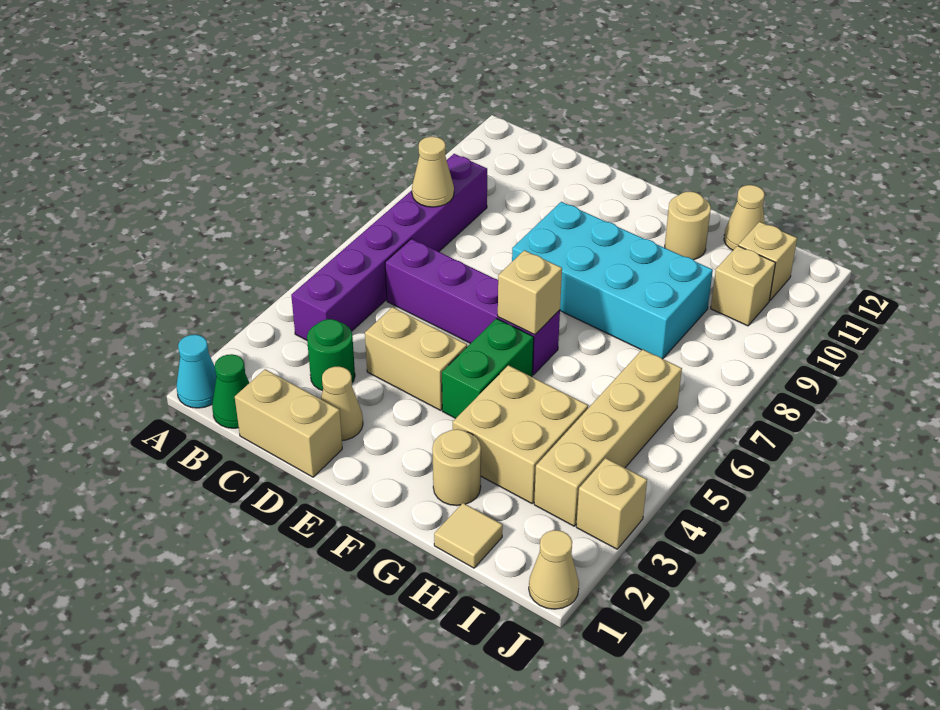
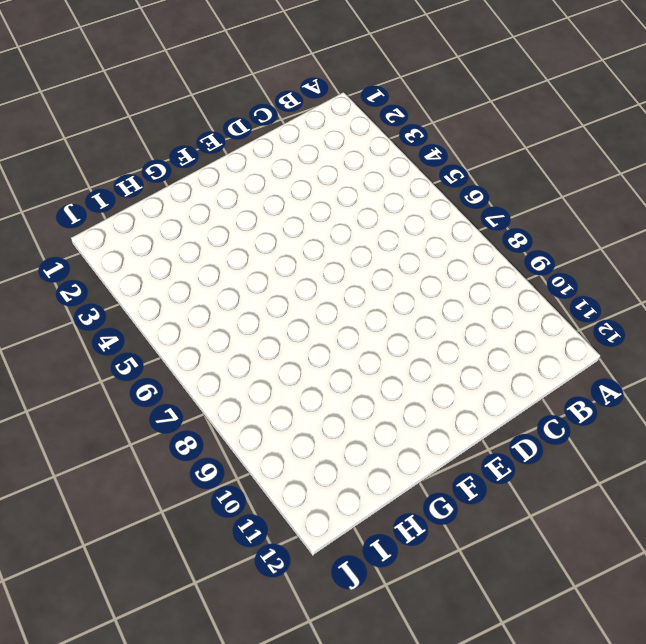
none -> cyan cone A1 level 1
none -> green cone B1 level 1
none -> purple brick B4:B9 level 1

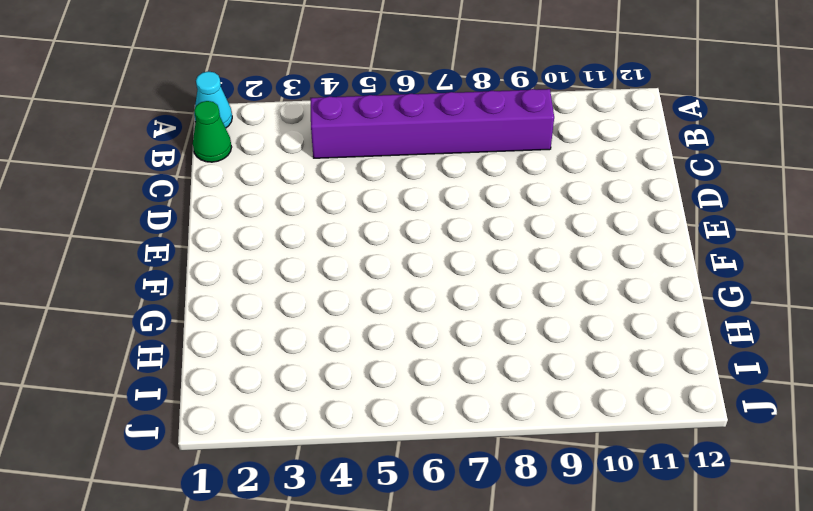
none -> tan brick C1:D1 level 1
none -> green round brick C3 level 1
none -> purple brick C6:F6 level 1

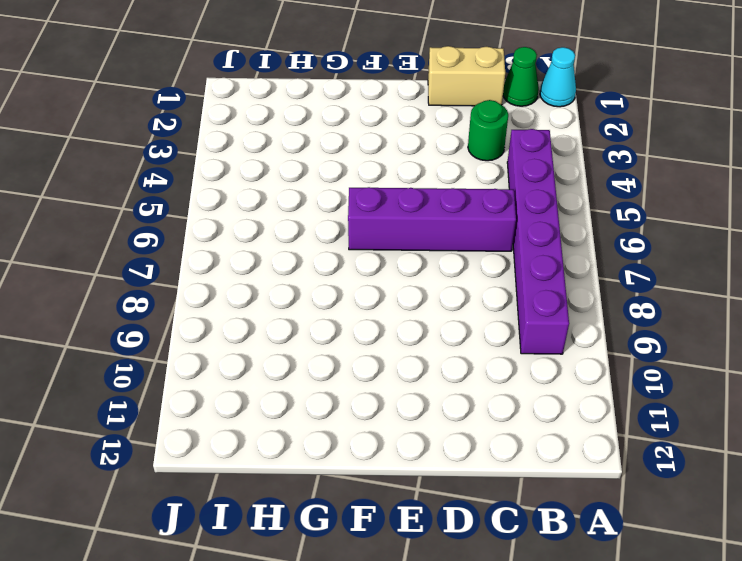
none -> tan cone D2 level 1
none -> tan brick D4:E4 level 1
none -> cyan brick E8:H9 level 1

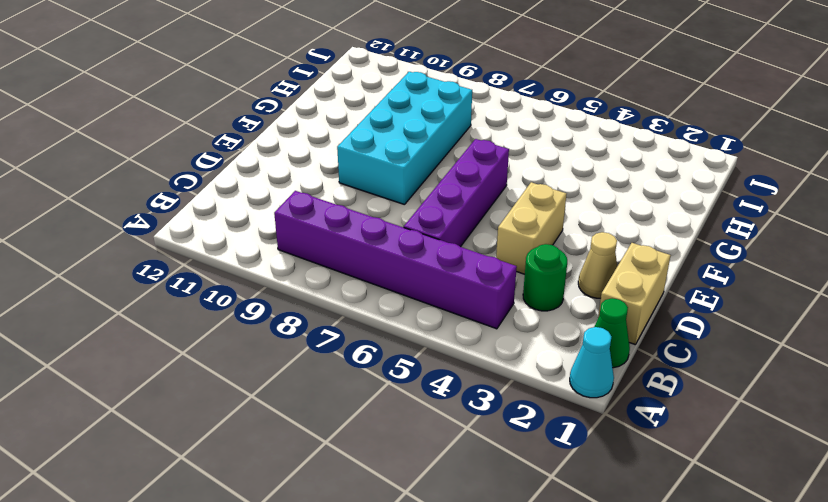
none -> green brick F4:F5 level 1
none -> tan round brick G2 level 1
none -> tan brick G3:H4 level 1

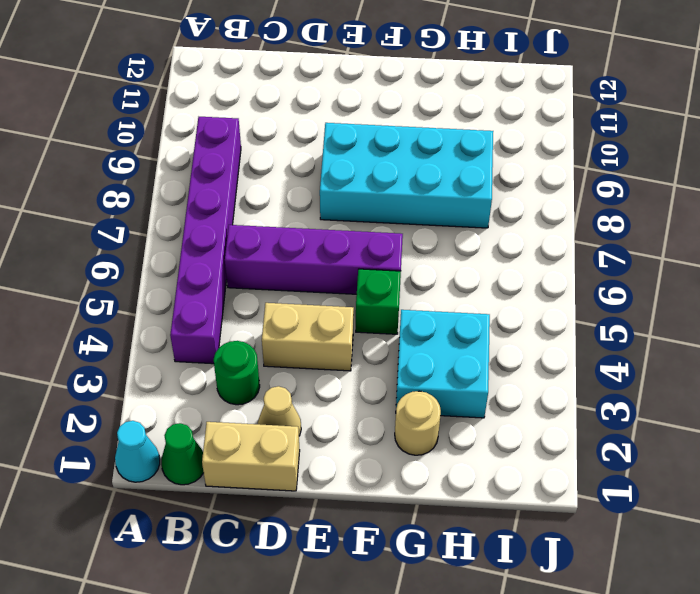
green brick F5 level 1 -> green brick F4:F5 level 1
cyan brick G3:H4 level 1 -> tan brick G3:H4 level 1
none -> tan round brick G11 level 1
none -> tan tile H1 level 1
none -> tan cone H12 level 1

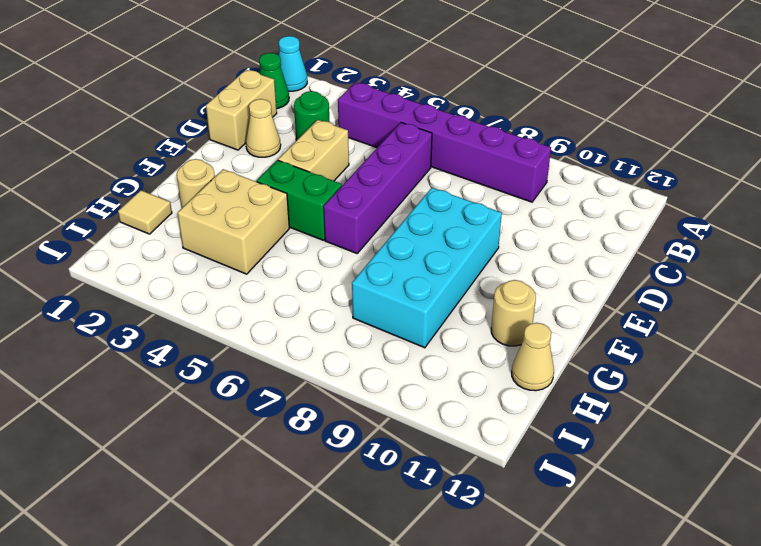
none -> tan brick I3:I6 level 1
none -> tan brick I10 level 1
none -> tan brick I11 level 1

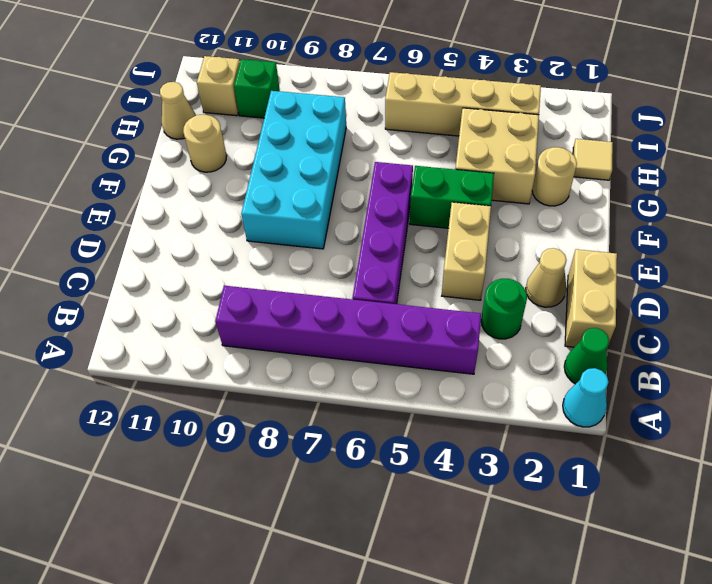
green brick I10 level 1 -> tan brick I10 level 1
none -> tan cone J1 level 1
none -> tan brick J3 level 1
none -> tan cone B8 level 2

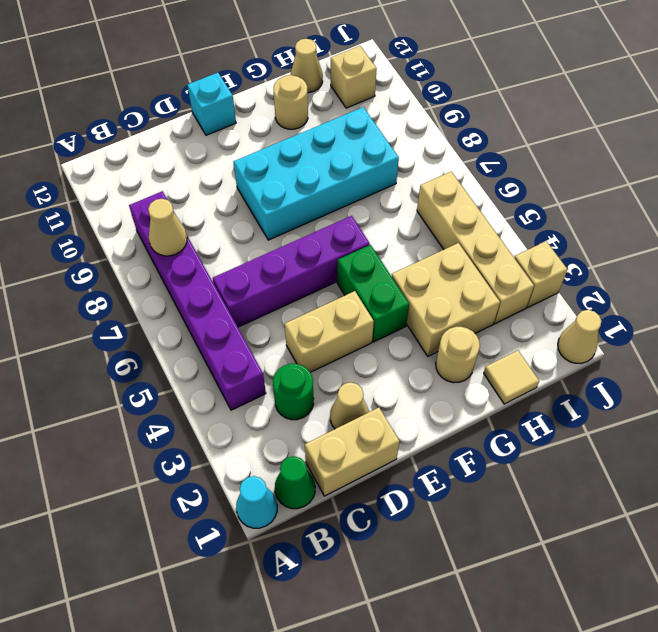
cyan brick E12 level 1 -> none
none -> tan brick I10 level 1
none -> tan brick F6 level 2

